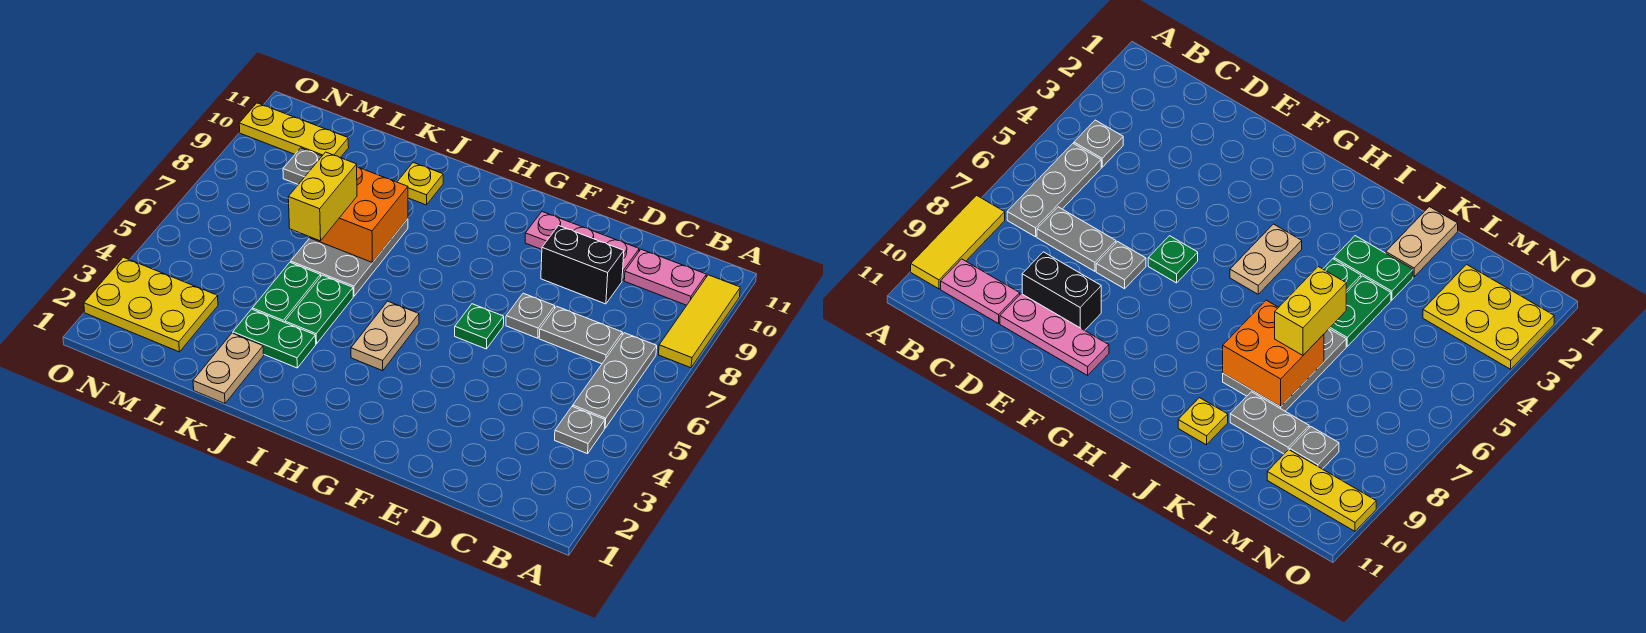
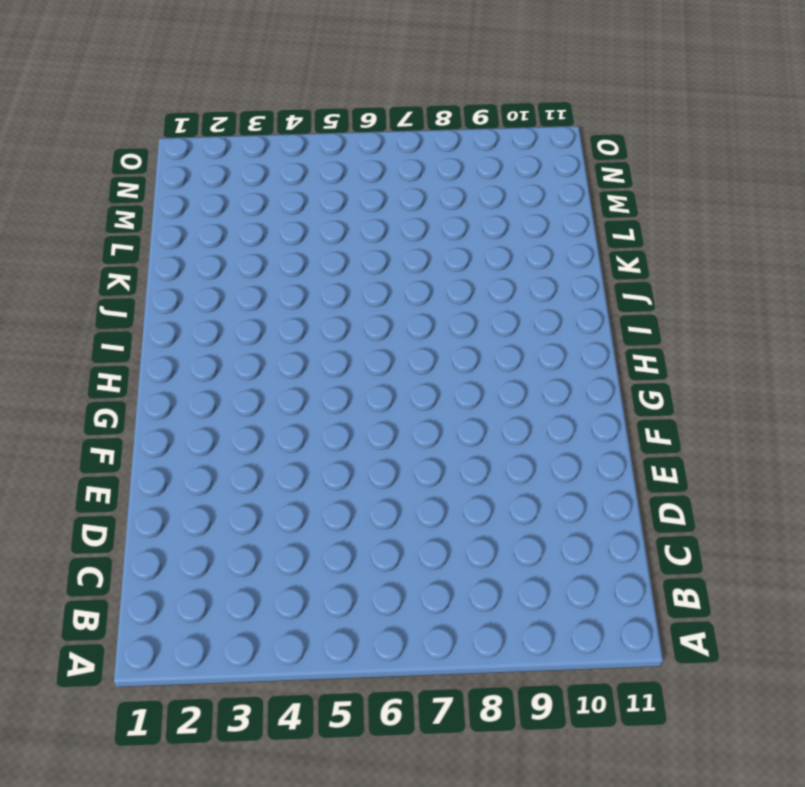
none -> yellow tile A8:A10 level 1
none -> grey plate B4 level 1
none -> grey plate B5:B7 level 1

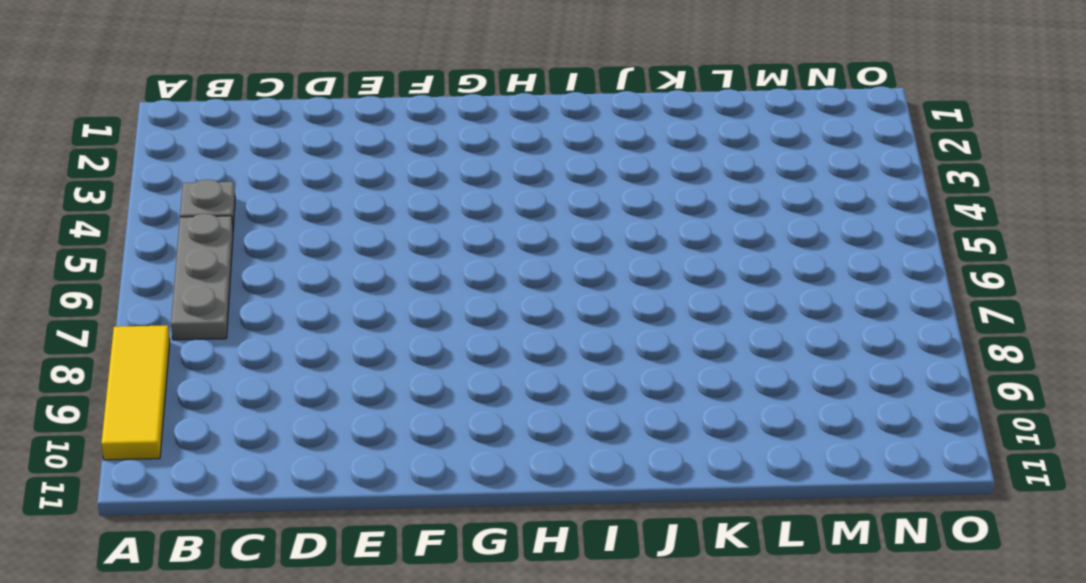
none -> pink plate B10:C10 level 1
none -> grey plate C7:D7 level 1
none -> black brick D9:E9 level 1

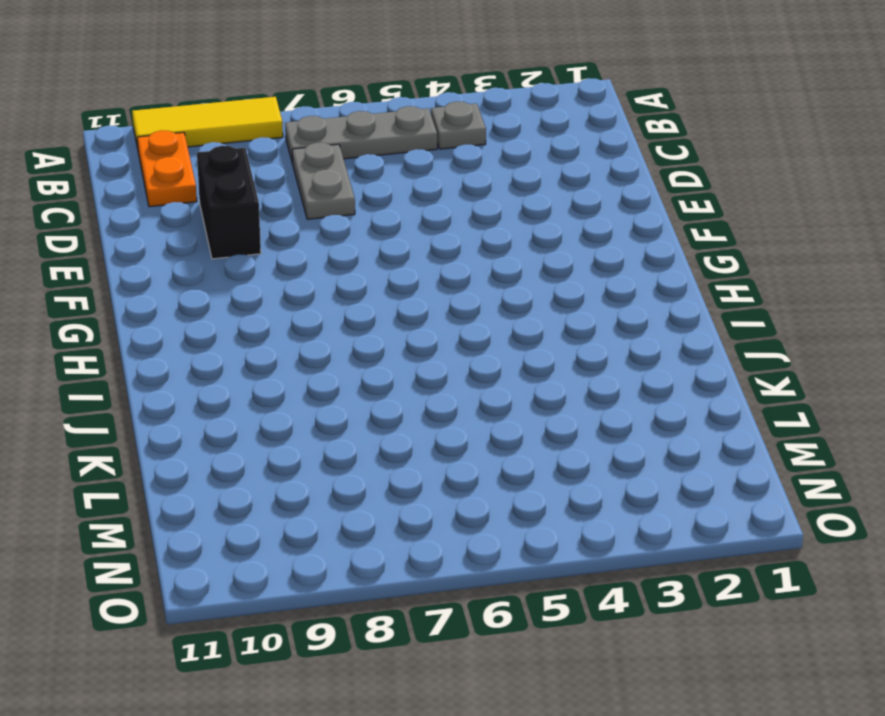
orange plate B10:C10 level 1 -> pink plate B10:C10 level 1
none -> pink plate D10:F10 level 1
none -> grey plate E7 level 1
none -> green plate F6 level 1

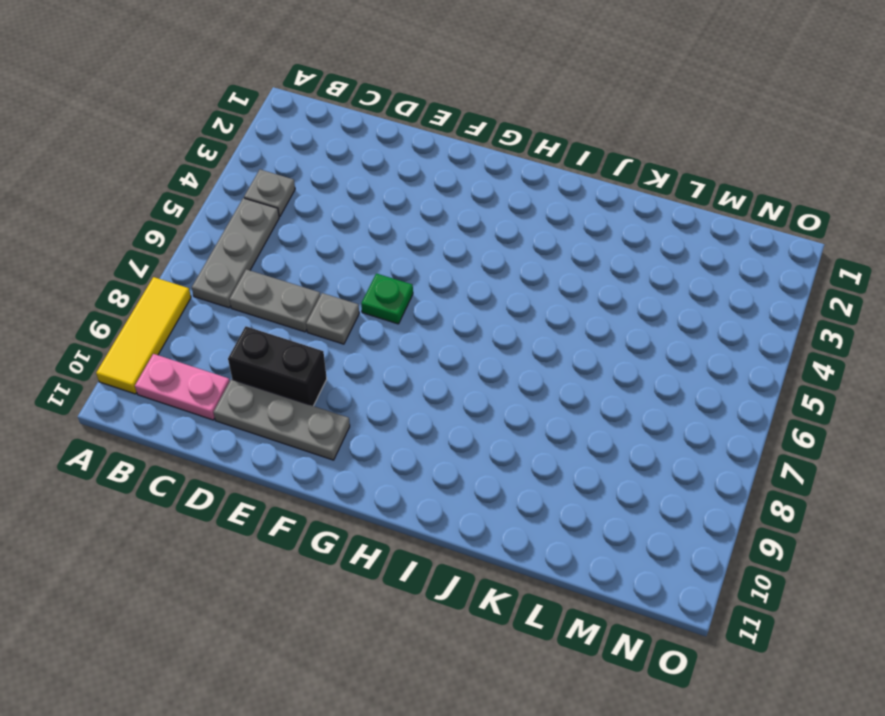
grey plate D10:F10 level 1 -> pink plate D10:F10 level 1
none -> tan plate H4:H5 level 1
none -> green plate J3:K3 level 1
none -> green plate J4:J5 level 1

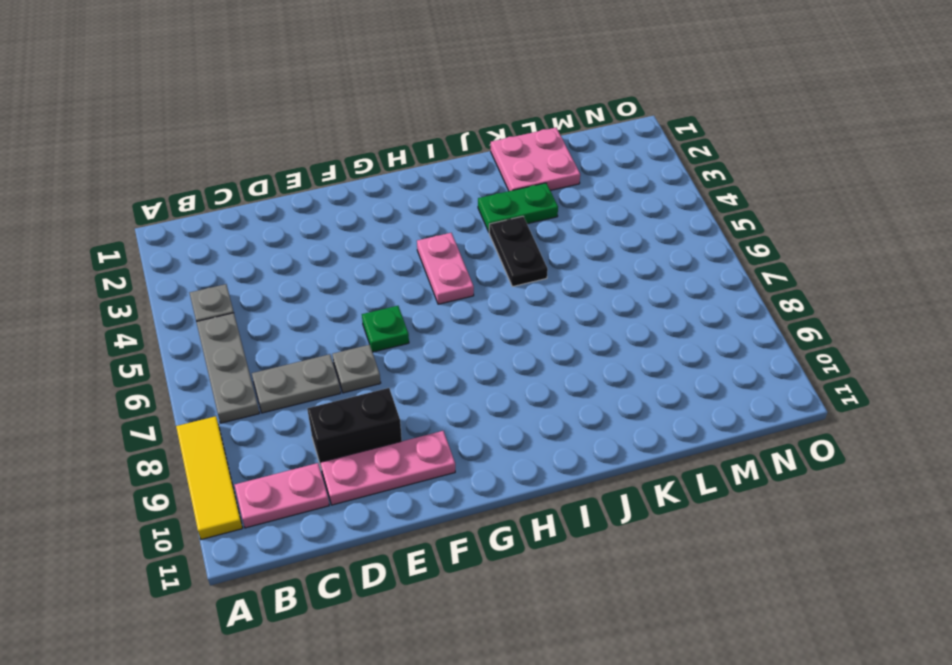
pink plate H4:H5 level 1 -> tan plate H4:H5 level 1
black plate J4:J5 level 1 -> green plate J4:J5 level 1
pink plate K1:L2 level 1 -> tan plate K1:K2 level 1
none -> grey plate J6:K8 level 1
none -> yellow plate J10 level 1
none -> green plate K4:K5 level 1

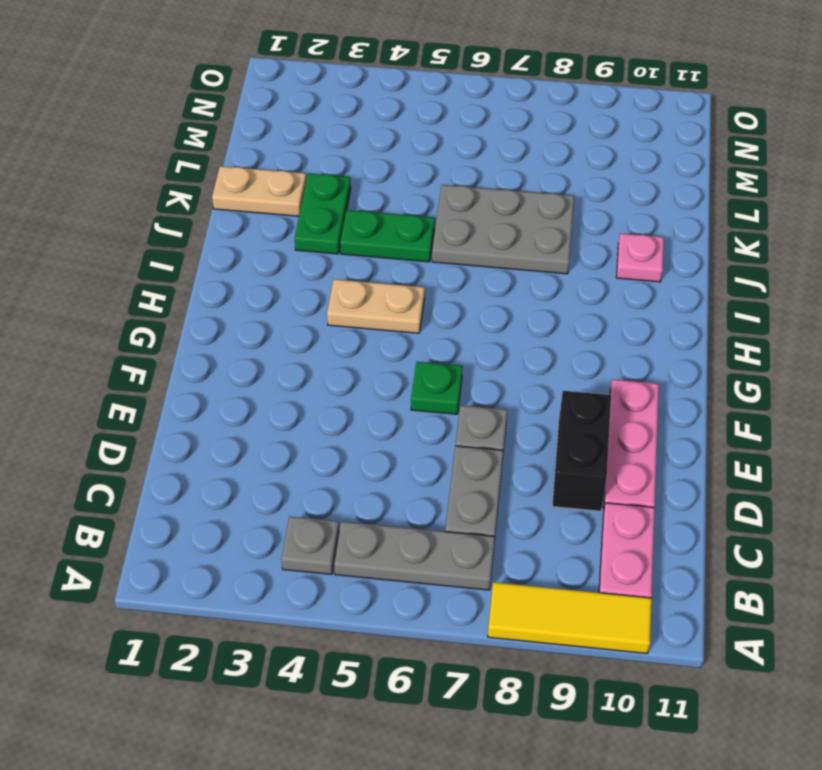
pink plate J10 level 1 -> yellow plate J10 level 1
none -> green plate K4:K5 level 1
none -> grey plate K9:L9 level 1
none -> yellow plate M2:O3 level 1

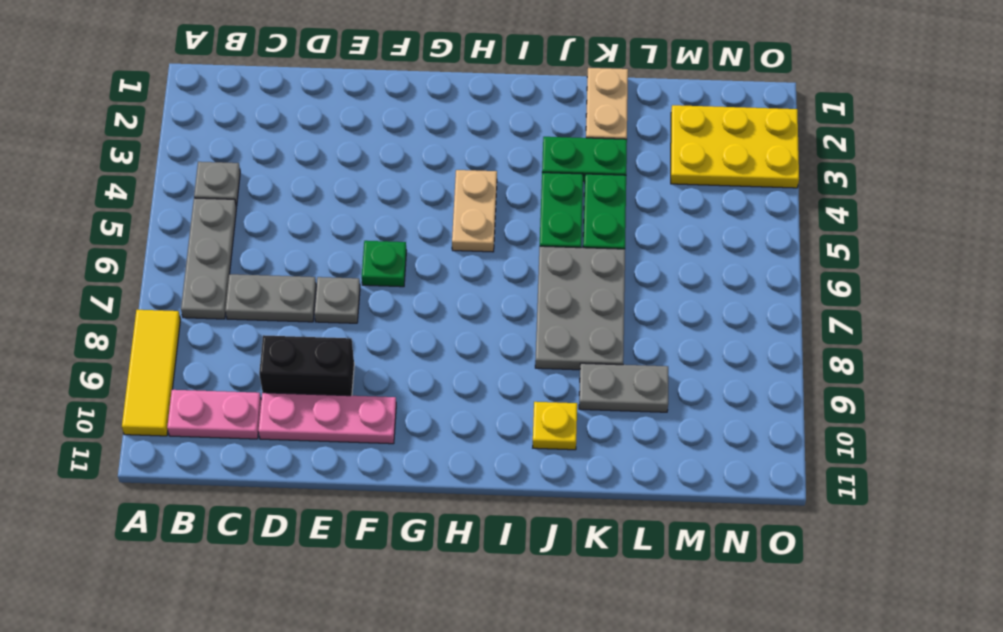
none -> grey plate M9 level 1
none -> yellow plate M10:O10 level 1
none -> orange brick J7:K8 level 2

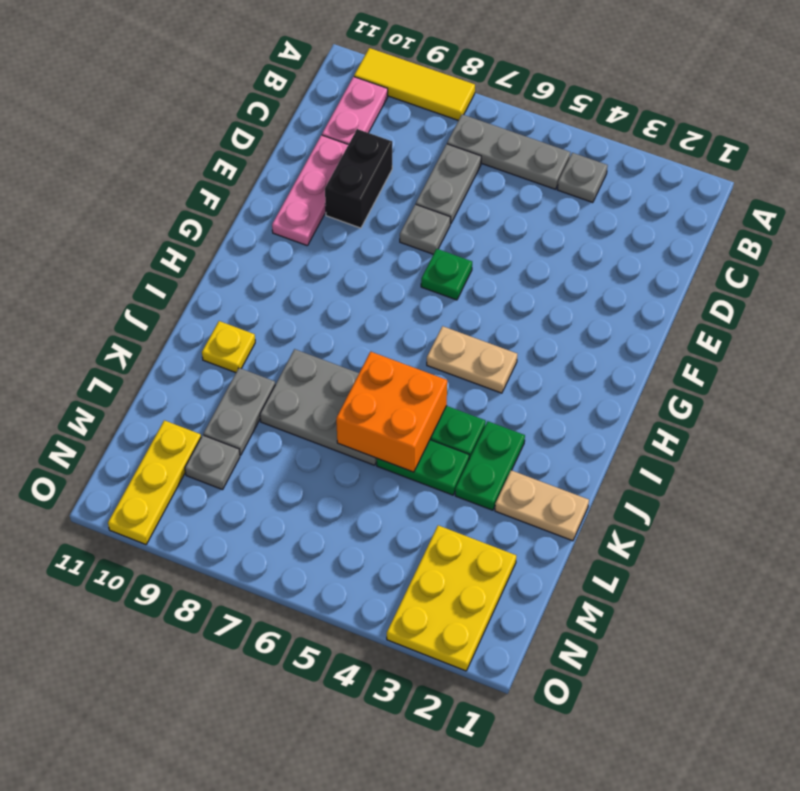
orange brick J5:K6 level 2 -> orange brick J7:K8 level 2
none -> yellow brick K6:K7 level 3

